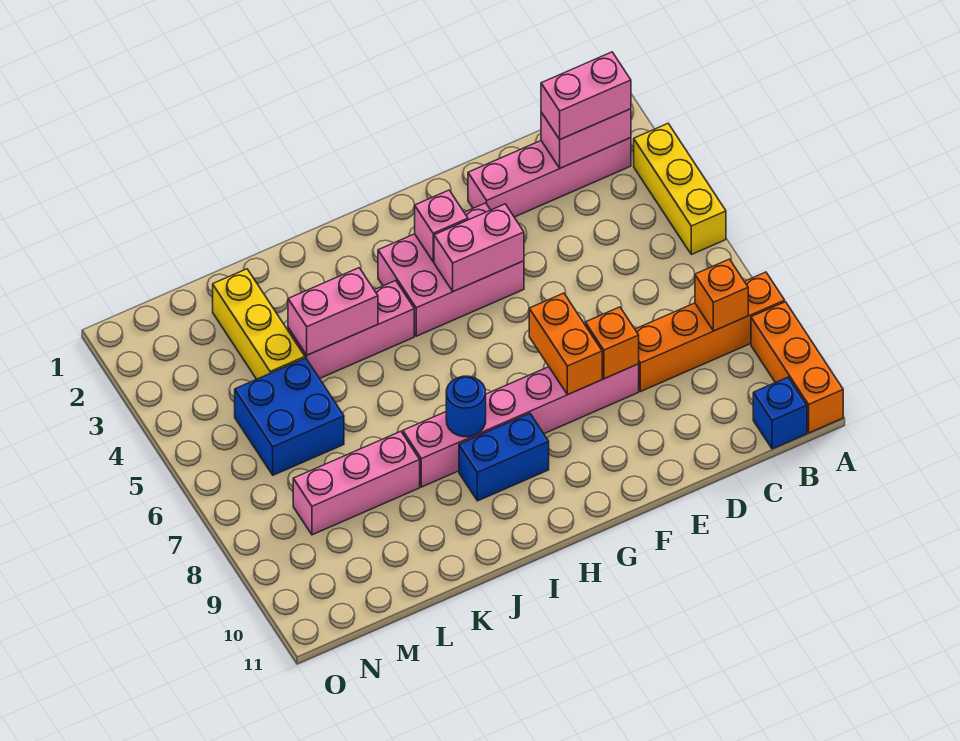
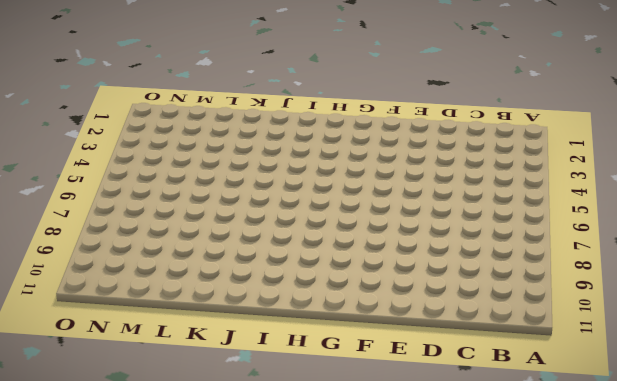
none -> yellow brick A3:A5 level 1
none -> orange brick A8:D8 level 1
none -> orange brick A9:A11 level 1

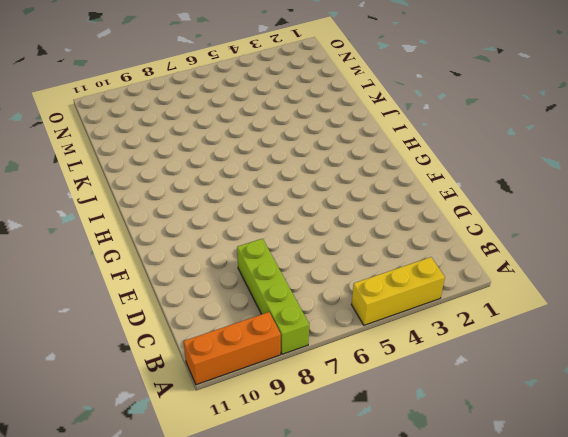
lime brick A8:D8 level 1 -> orange brick A8:D8 level 1
none -> pink brick B2:E2 level 1
none -> blue brick B11 level 1
none -> pink brick E8:J8 level 1

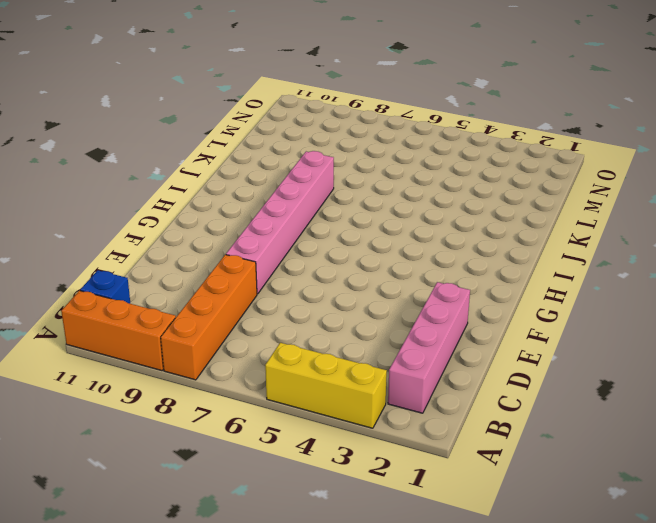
none -> pink brick F3:H4 level 1
none -> blue brick H9:I9 level 1
none -> pink brick I4:K4 level 1

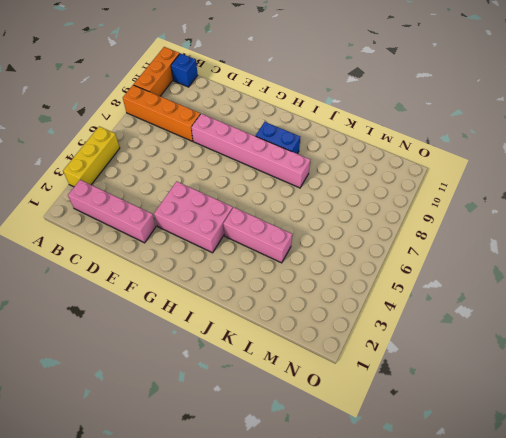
none -> pink brick K8:M8 level 1
none -> yellow brick L2:L4 level 1
none -> blue brick L5:M6 level 1

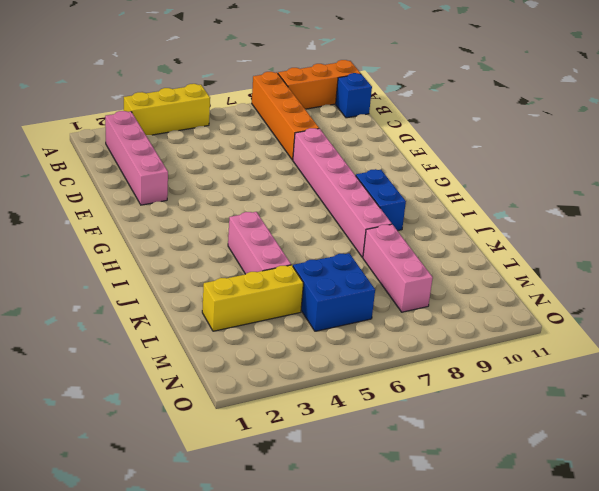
none -> pink brick F3:H4 level 1
none -> pink brick B2:C2 level 2
none -> orange brick B8 level 2

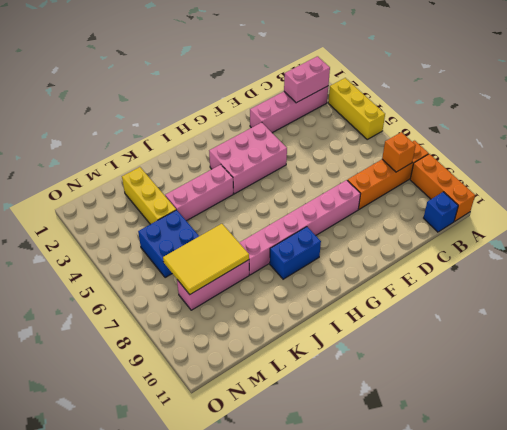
yellow tile K7:M8 level 2 -> none
none -> orange brick E8 level 2
none -> pink brick F4:G4 level 2
none -> orange brick F7:F8 level 2

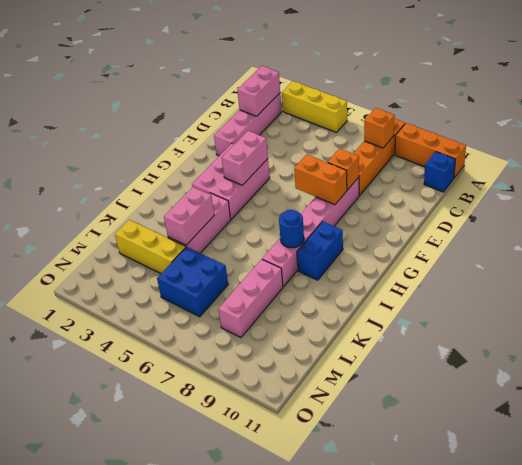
none -> pink brick G3 level 2
none -> pink brick B2:C2 level 3

